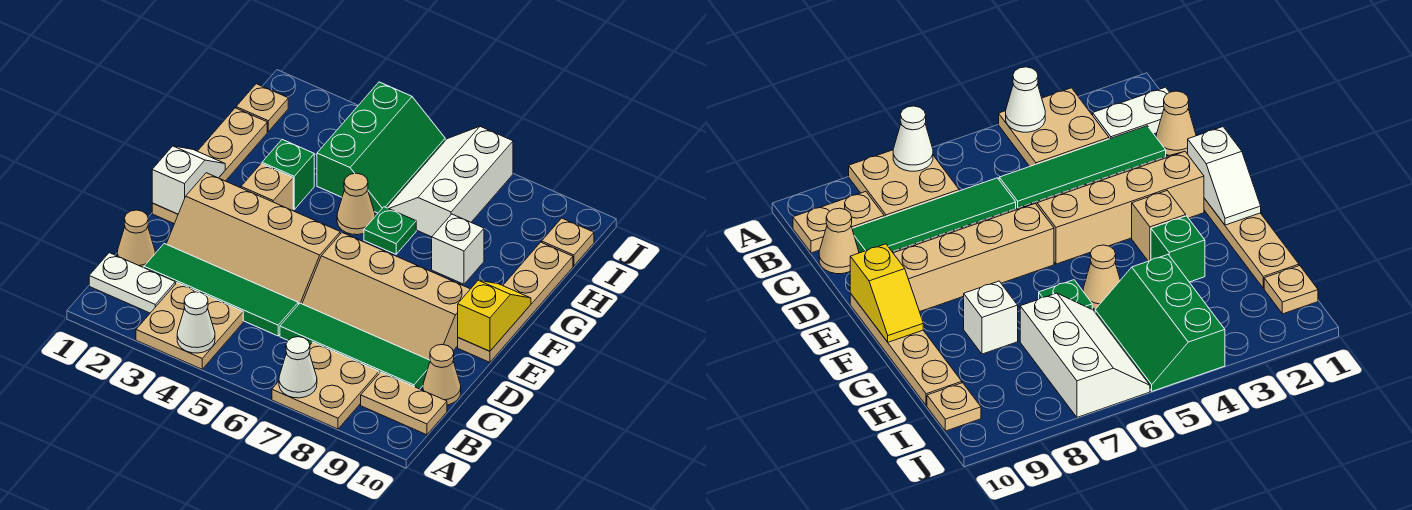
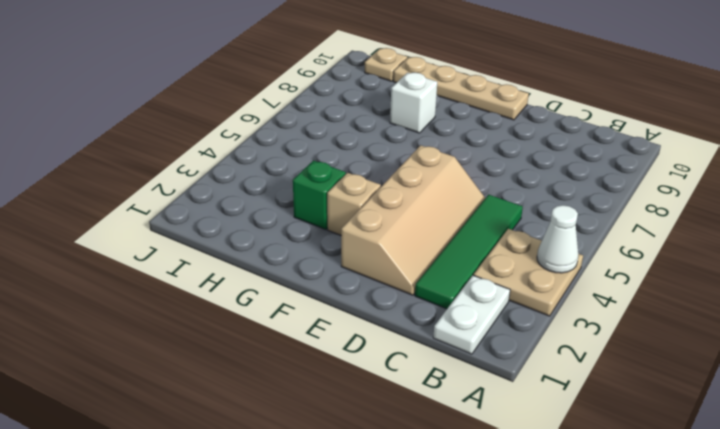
none -> tan plate A7:B8 level 1
none -> tan plate B9:B10 level 1
none -> tan cone C1 level 1

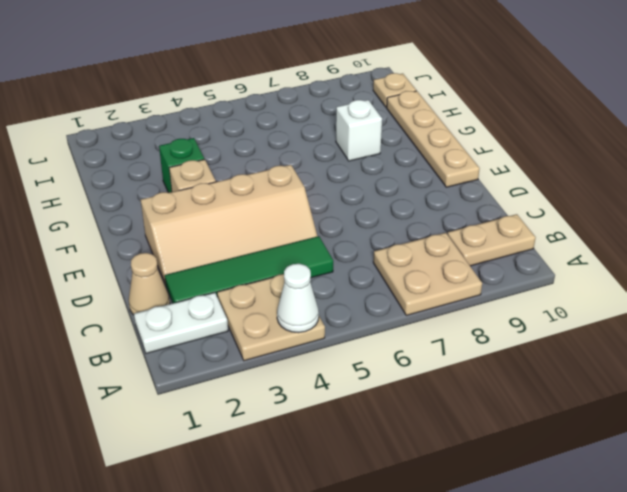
none -> green tile C6:C9 level 1
none -> tan cone C10 level 1
none -> tan slope D6:E9 level 1 top E

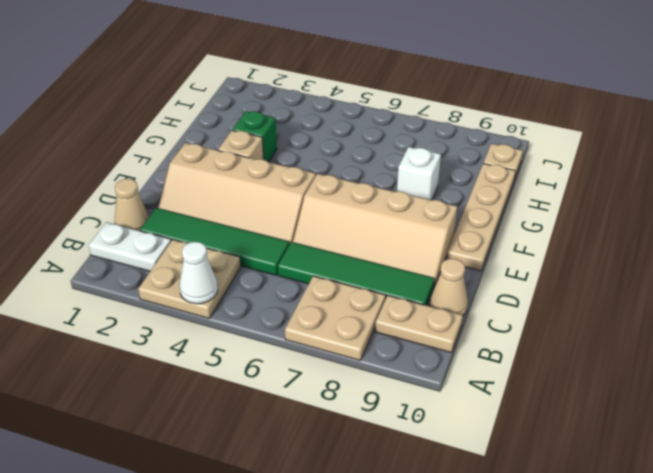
none -> tan plate E1:H1 level 1
none -> tan cone G5 level 1
none -> green plate G6 level 1

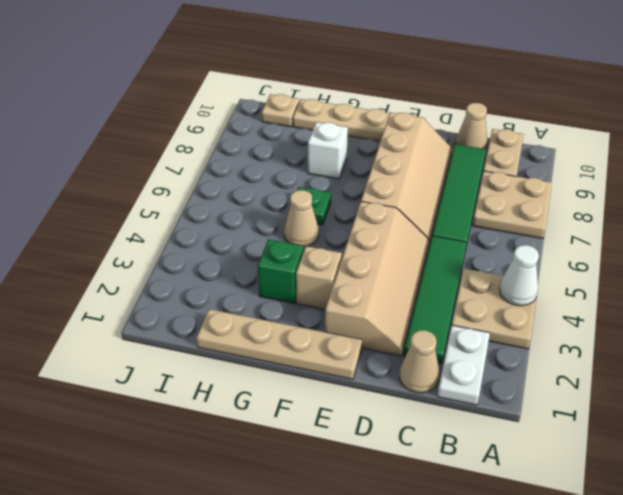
none -> green slope H4:J5 level 1 top 4
none -> white slope H6:J7 level 1 top 7
none -> tan plate I1 level 1

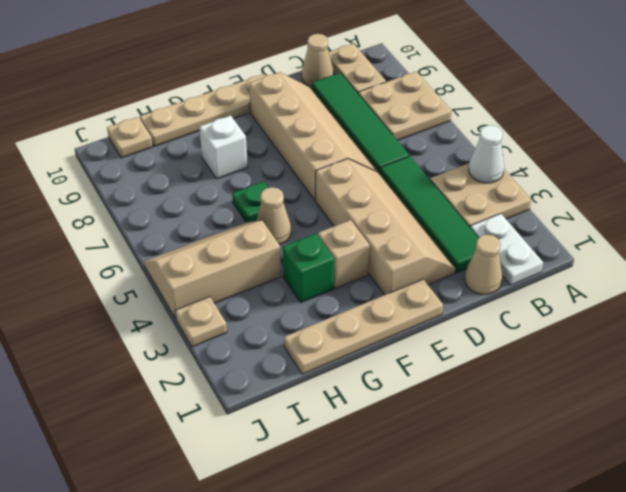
tan slope H4:J5 level 1 top 4 -> green slope H4:J5 level 1 top 4
tan plate J3 level 1 -> tan plate I1 level 1
none -> white slope H6:J7 level 1 top 7
none -> white cone A7 level 2
none -> white slope E1:F1 level 2 top E

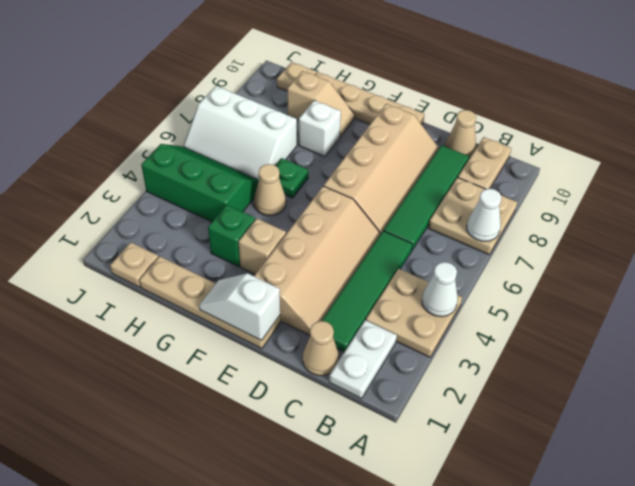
tan slope G9:H9 level 1 top H -> none
none -> yellow slope E10:F10 level 2 top E

